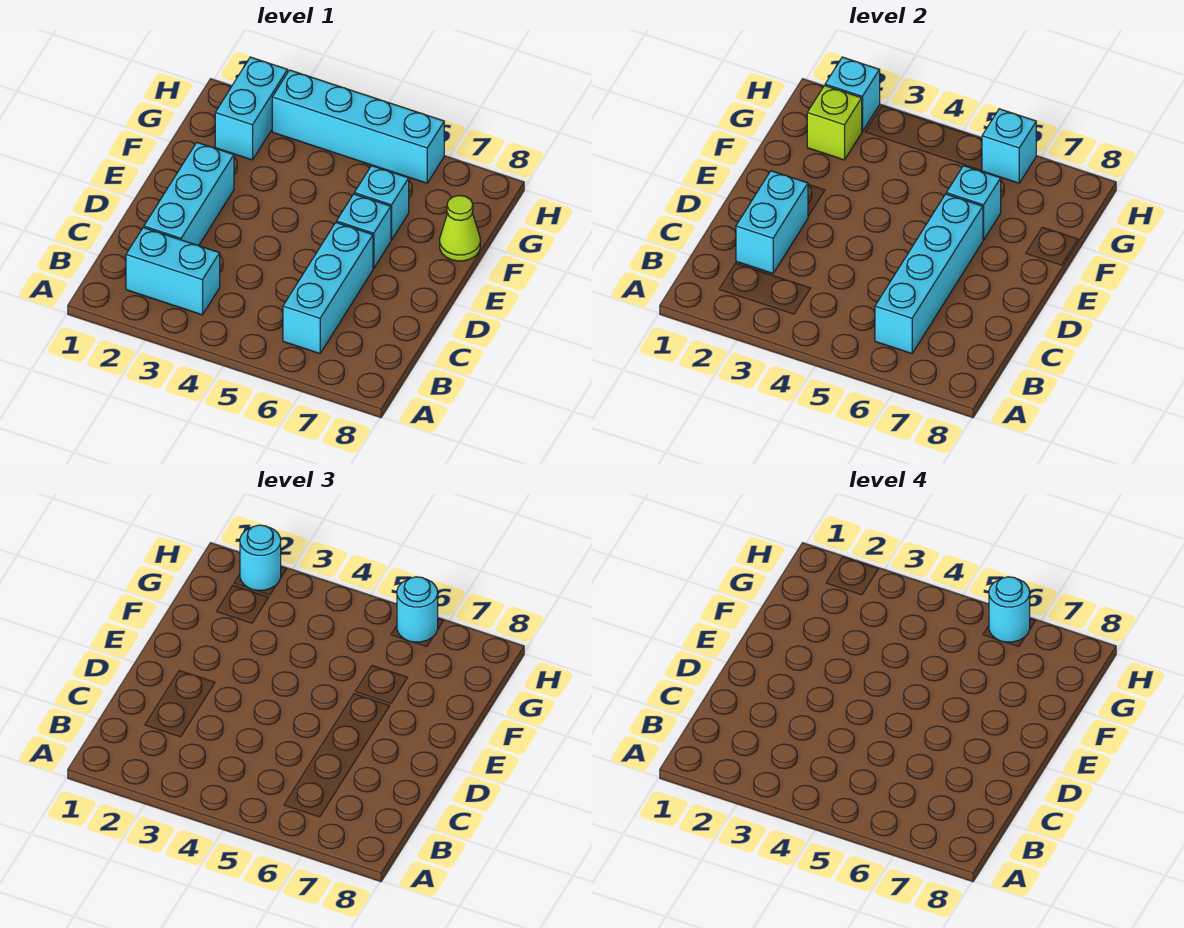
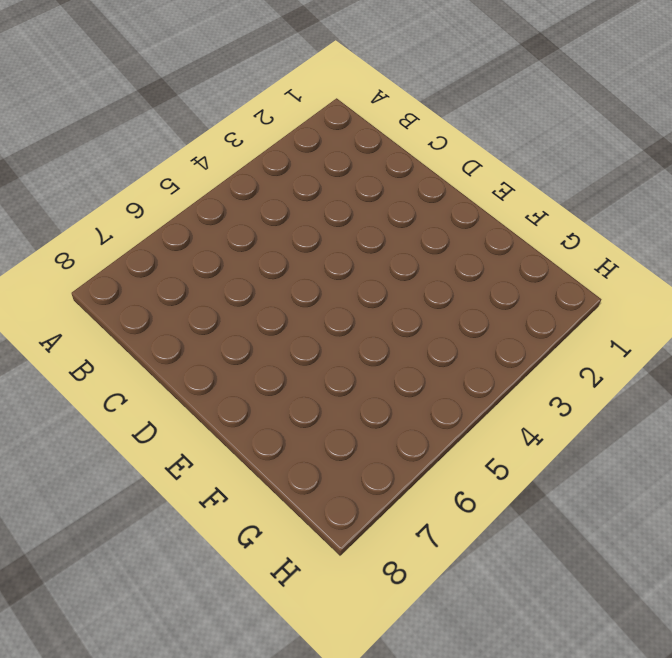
none -> cyan brick B2:B3 level 1
none -> cyan brick B6:D6 level 1
none -> cyan brick C2:E2 level 1

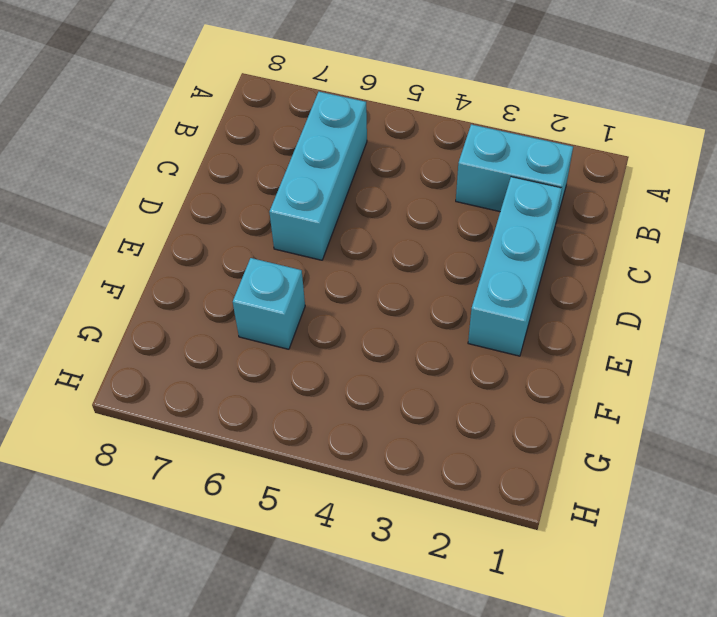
none -> cyan brick E6 level 1
none -> lime cone F8 level 1
none -> cyan brick G2:H2 level 1

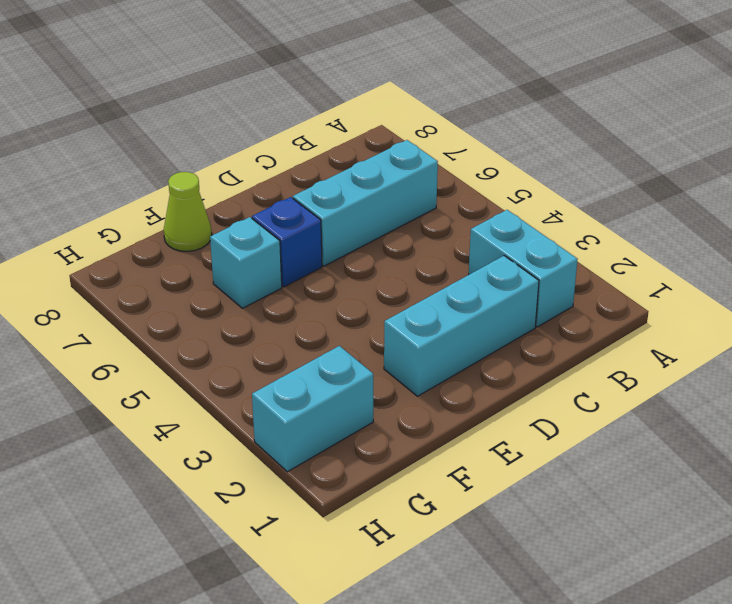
blue brick E6 level 1 -> cyan brick E6 level 1
none -> cyan brick H3:H6 level 1
none -> cyan brick B6:E6 level 2
none -> cyan brick C2:D2 level 2

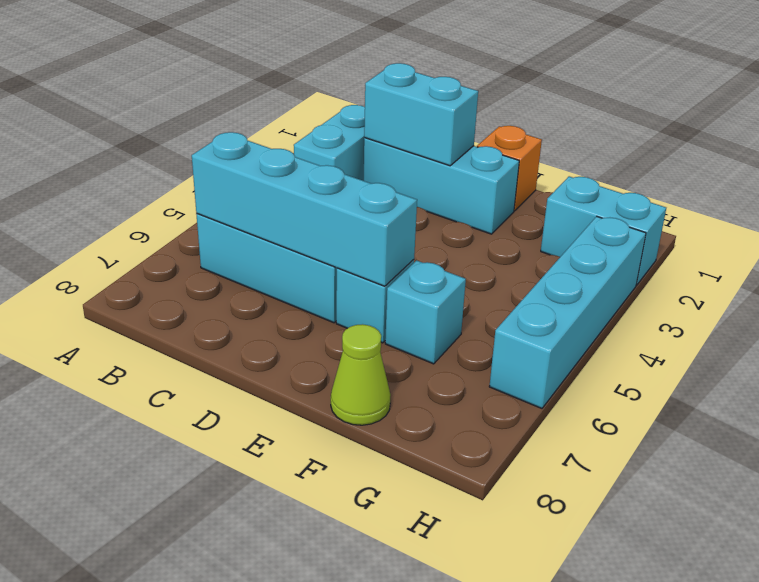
orange brick E1 level 1 -> none
none -> cyan brick F6 level 2
none -> lime brick G2 level 2
none -> cyan brick H2 level 2

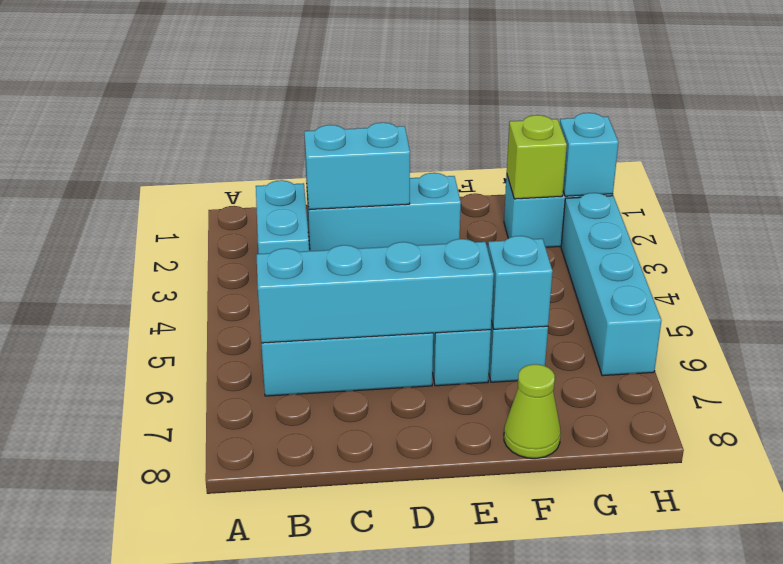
none -> cyan brick H6 level 2
none -> cyan round brick H2 level 3
none -> cyan round brick H6 level 3

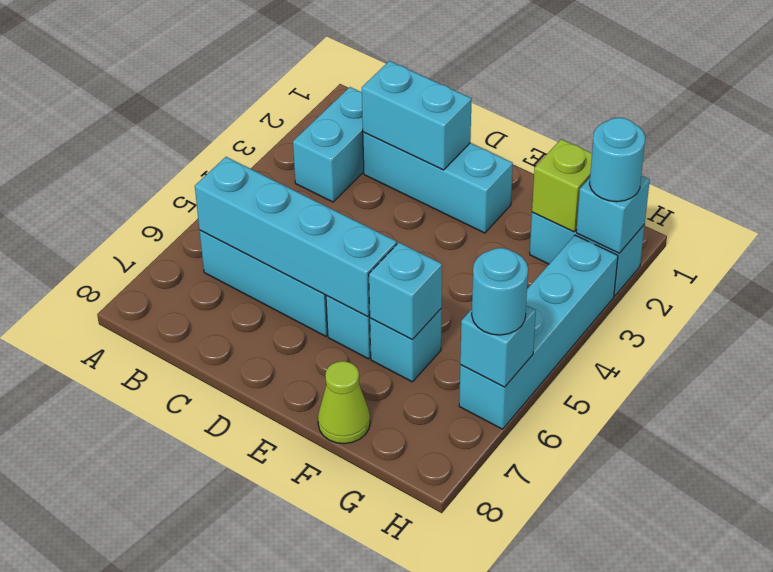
none -> cyan round brick H6 level 4

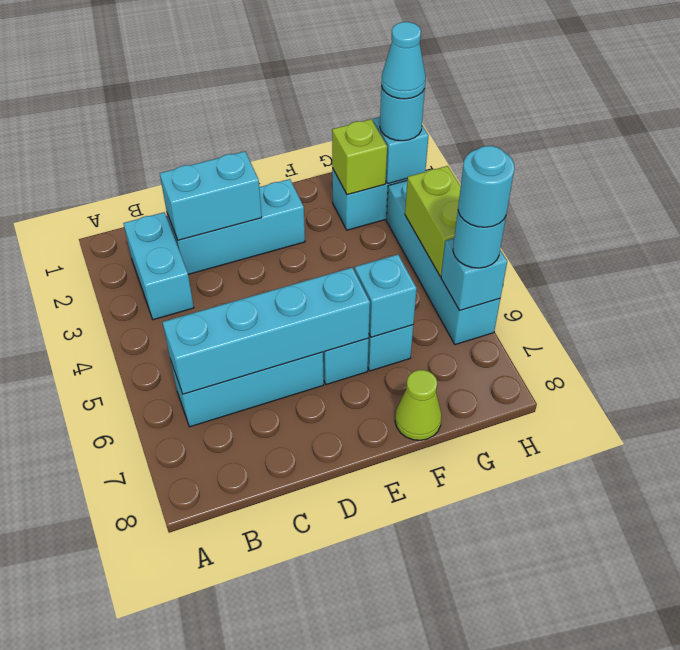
cyan cone H2 level 4 -> none
lime brick H4:H5 level 2 -> none

